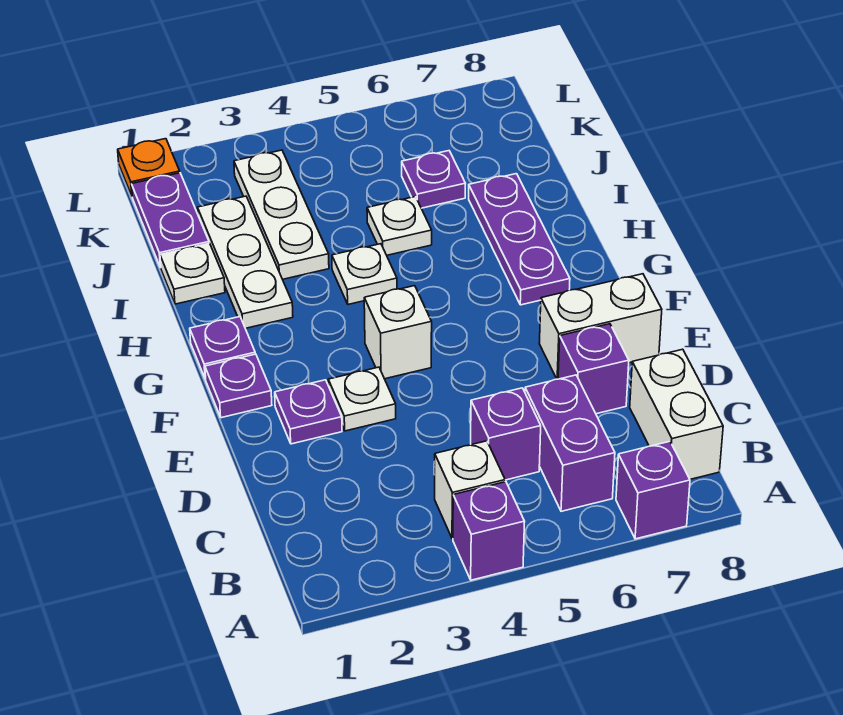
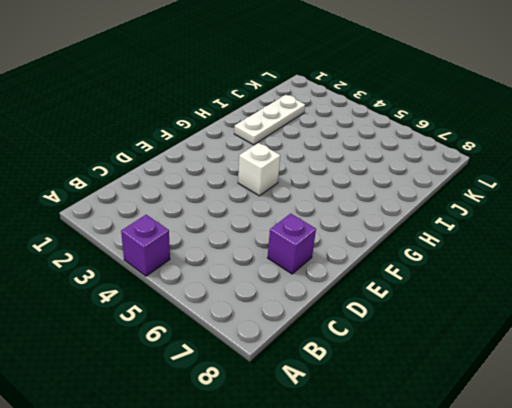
none -> purple brick A7 level 1
none -> white brick B4 level 1
none -> purple brick B6:C6 level 1

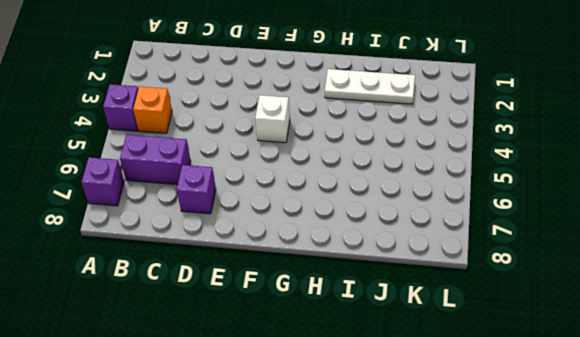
orange brick B4 level 1 -> white brick B4 level 1
none -> white brick B8:C8 level 1
none -> purple brick C5 level 1
none -> purple plate E2 level 1

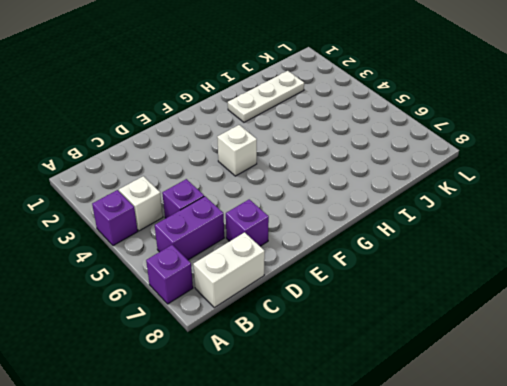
none -> purple plate E2 level 1
none -> white plate E3 level 1
none -> white brick E7:E8 level 1

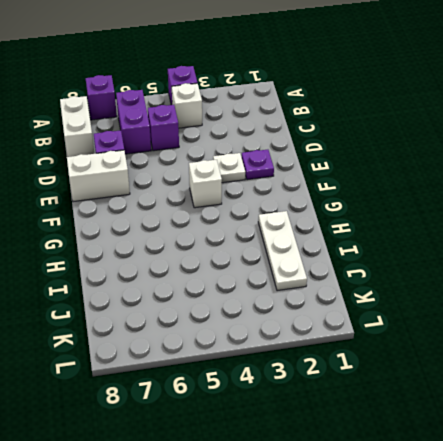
none -> purple plate F1 level 1
none -> purple plate G1 level 1
none -> purple plate G7:I7 level 1

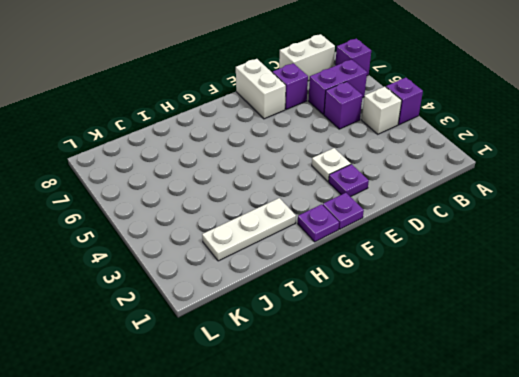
none -> white brick F4 level 1
none -> purple plate G7:I7 level 1
none -> white plate H4 level 1

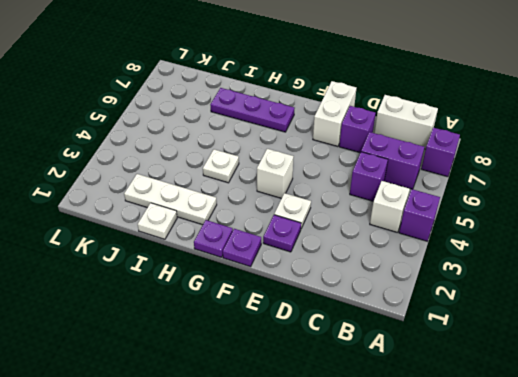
none -> white plate I3:K3 level 1
none -> white plate I5 level 1
none -> purple plate J1:K1 level 1

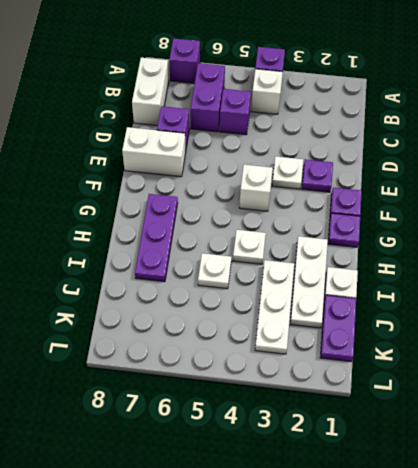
none -> purple plate J6 level 1
none -> orange plate L1 level 1

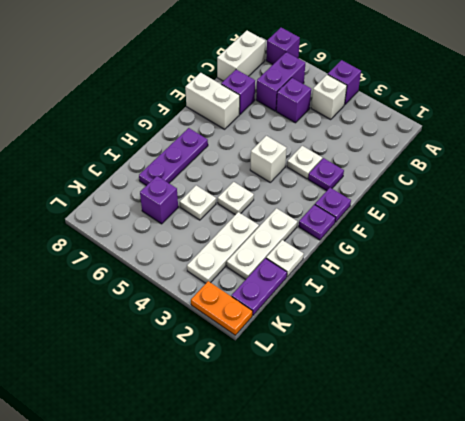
purple brick J6 level 1 -> purple plate J6 level 1
orange plate L1:L2 level 1 -> orange plate L1 level 1

